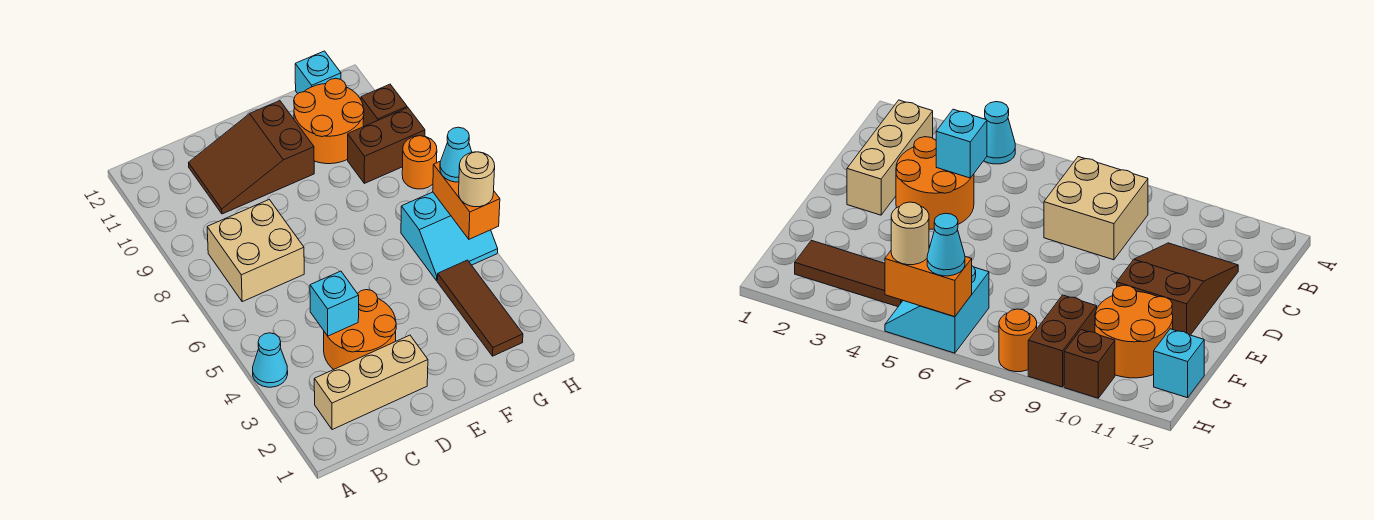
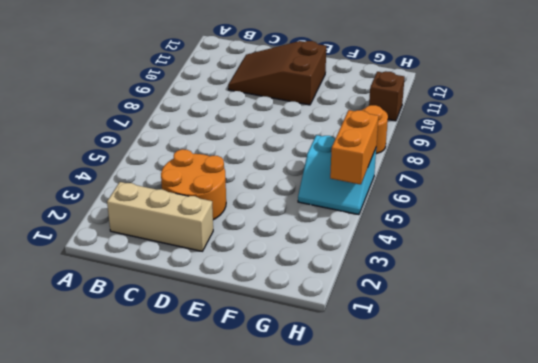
none -> cyan cone A4 level 1
none -> tan brick B7:C8 level 1
none -> orange round brick F10:G11 level 1

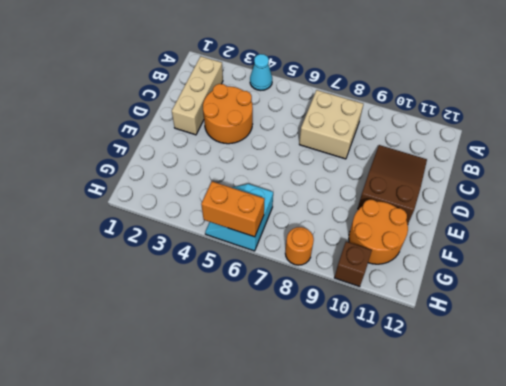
none -> brown tile G2:G4 level 1
none -> brown brick G9:H9 level 1
none -> cyan brick G12 level 1

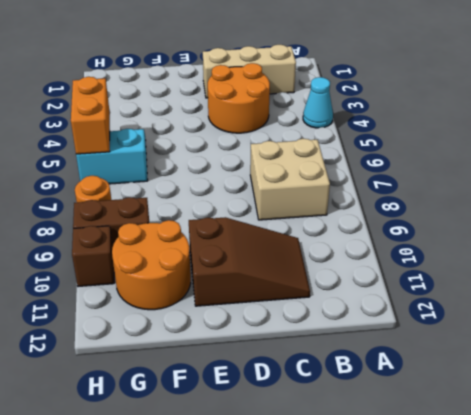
none -> brown tile G2:G4 level 1
none -> cyan brick G12 level 1
none -> cyan brick C4 level 2

